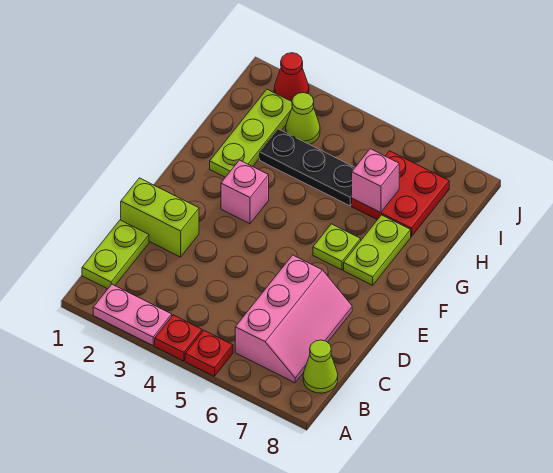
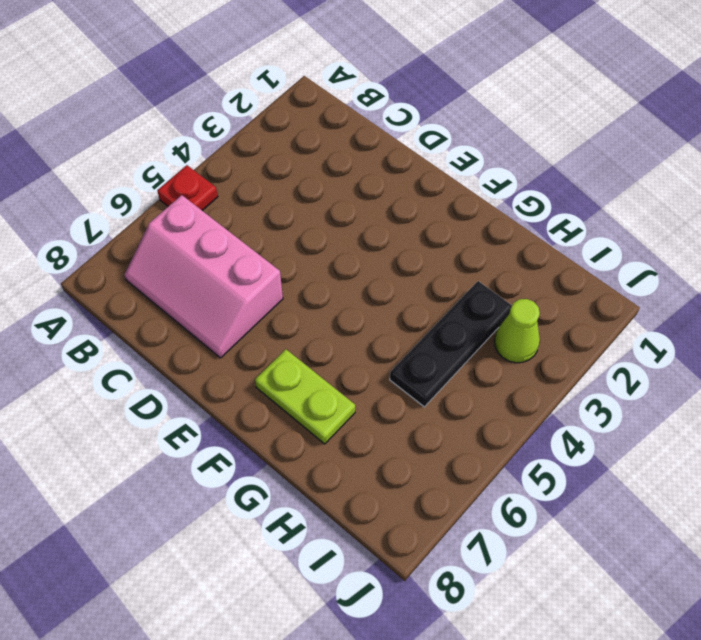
none -> pink plate A2:A3 level 1
none -> red plate A4 level 1
none -> lime plate B1:C1 level 1

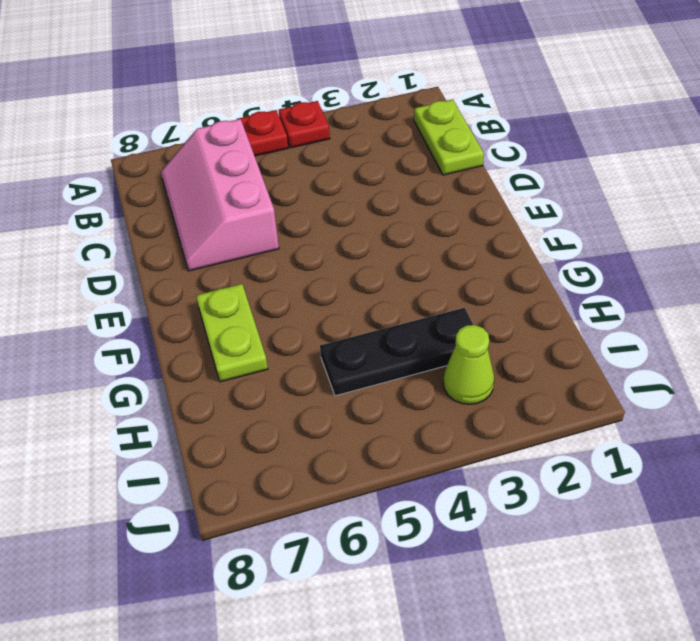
none -> pink plate A2:A3 level 1
none -> lime cone B8 level 1
none -> lime brick D1:D2 level 1

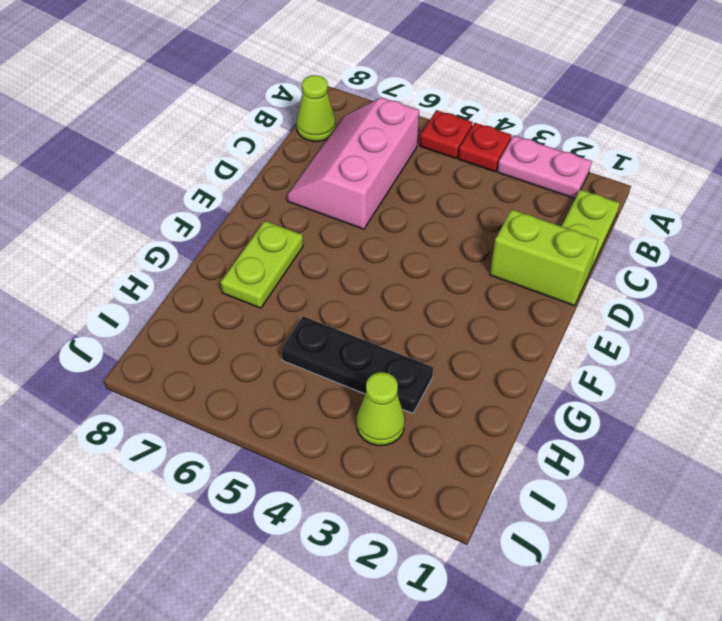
none -> pink brick F3 level 1
none -> lime plate F6 level 1
none -> lime plate G2:I2 level 1

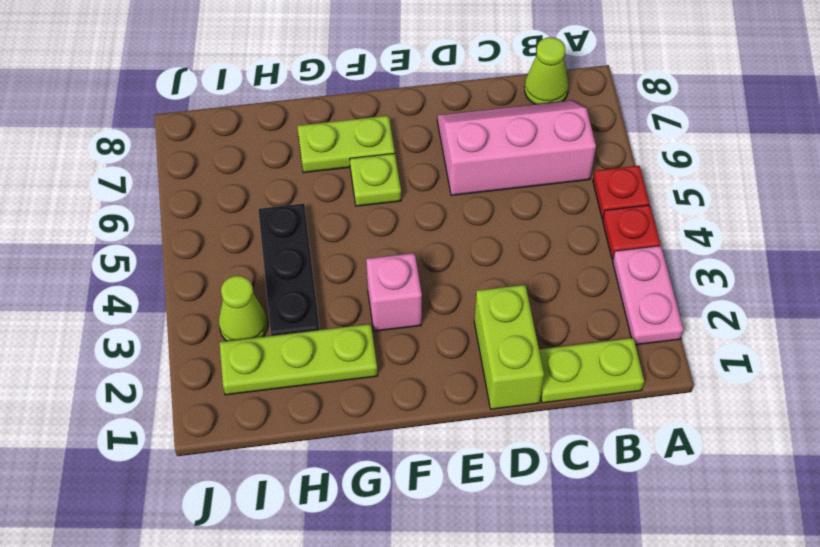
none -> red plate H6:I7 level 1
none -> red cone J2 level 1
none -> pink brick H6 level 2

